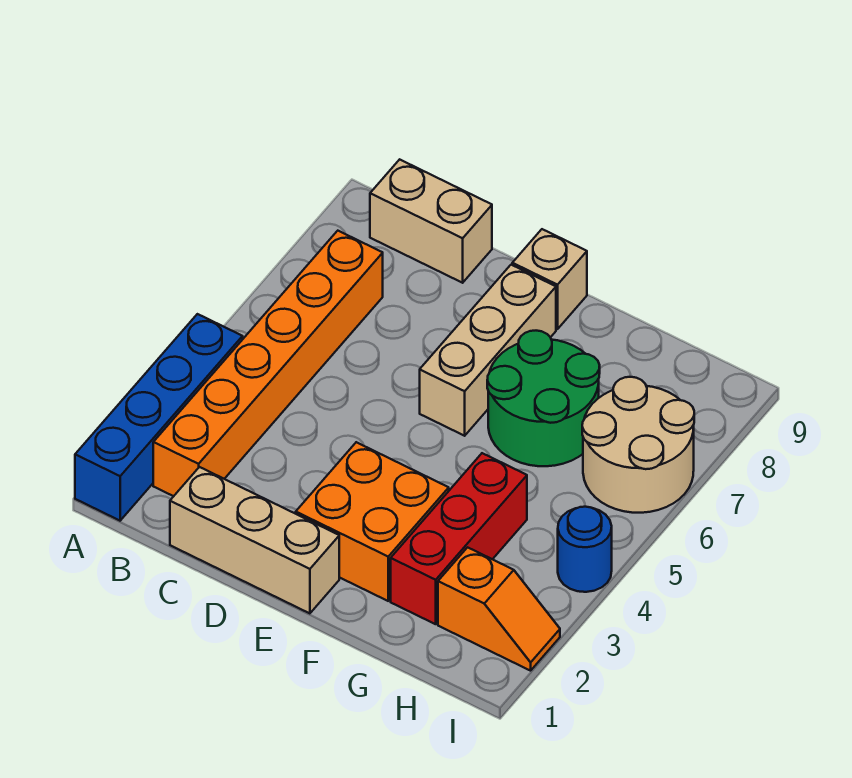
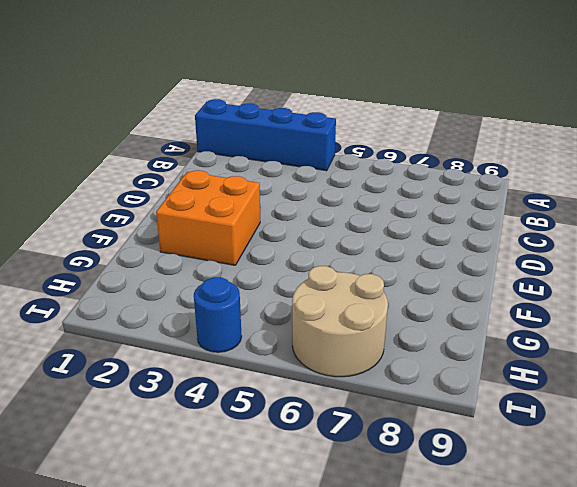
none -> orange brick B2:B7 level 1
none -> tan brick B9:C9 level 1
none -> tan brick C1:E1 level 1

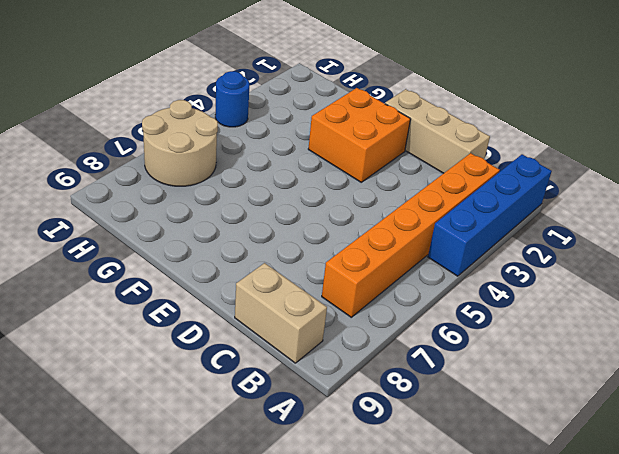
none -> tan brick E6:E8 level 1
none -> tan brick E9 level 1
none -> green round brick F6:G7 level 1

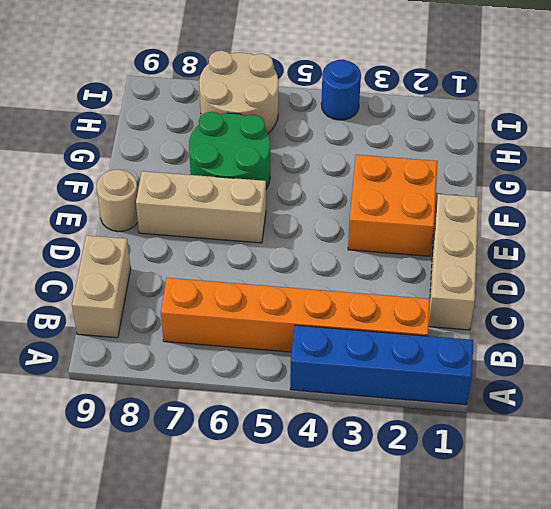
tan round brick E9 level 1 -> tan brick E9 level 1
none -> red brick G2:G4 level 1
none -> orange slope H2:I2 level 1 top H

